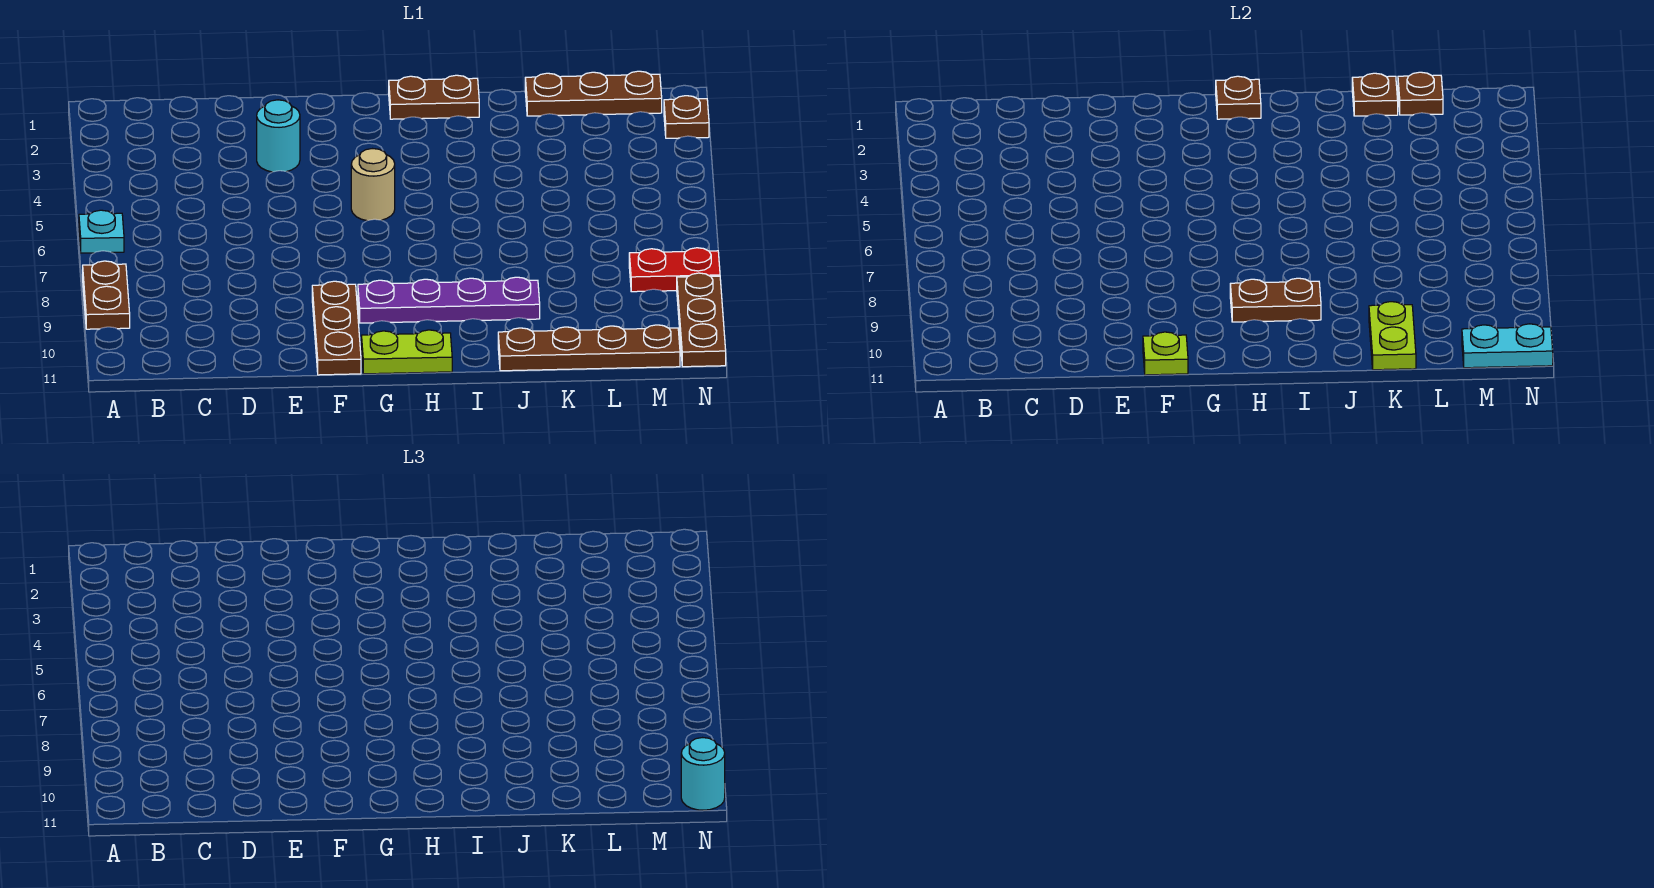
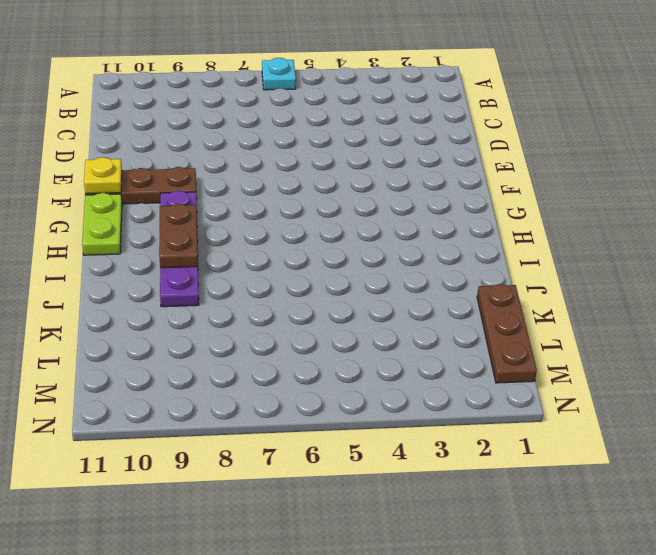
yellow plate F11 level 2 -> lime plate F11 level 2
none -> brown plate A8:A9 level 1
none -> cyan round brick E3 level 1
none -> tan round brick G5 level 1

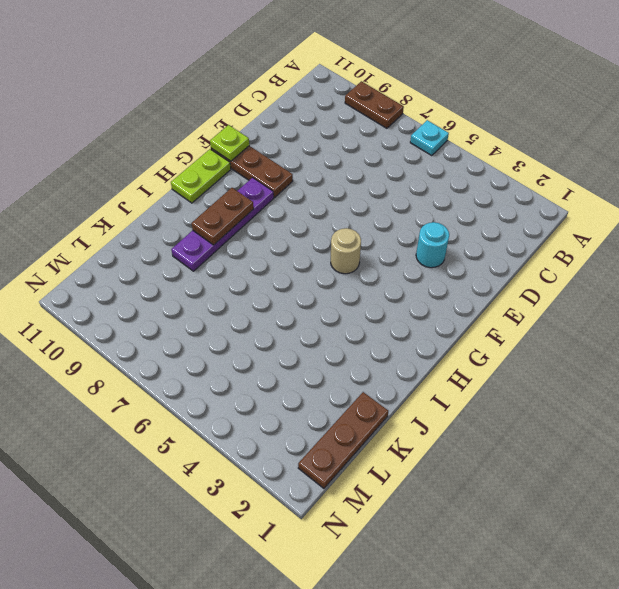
none -> brown plate H1:I1 level 1
none -> brown plate J11:M11 level 1
none -> red plate M8:N8 level 1

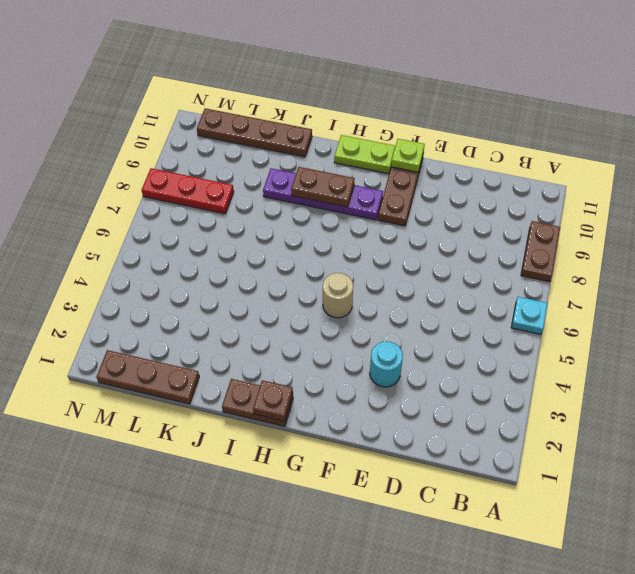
red plate L8:N8 level 1 -> red plate M8:N8 level 1
none -> brown plate N2 level 1
none -> brown plate N9:N11 level 1
none -> brown plate K1 level 2

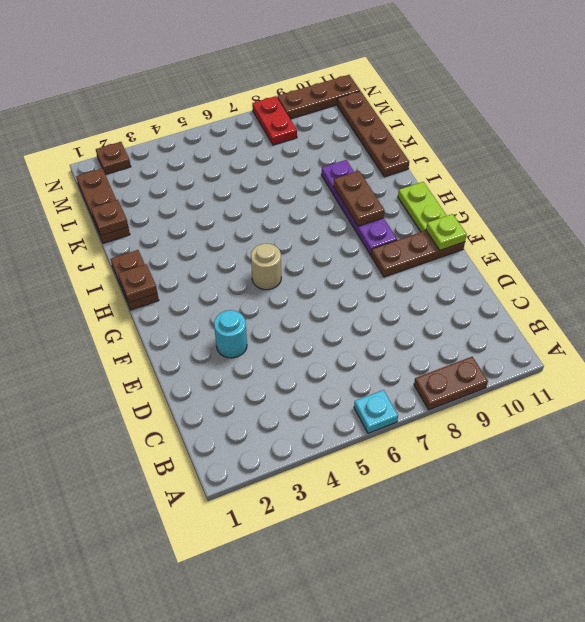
none -> lime plate K10:K11 level 2
none -> brown plate L1 level 2
none -> cyan plate M11:N11 level 2

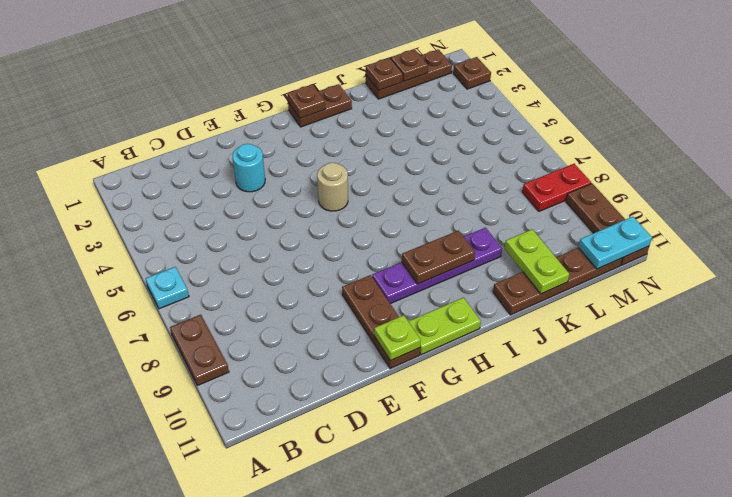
none -> cyan round brick N11 level 3

